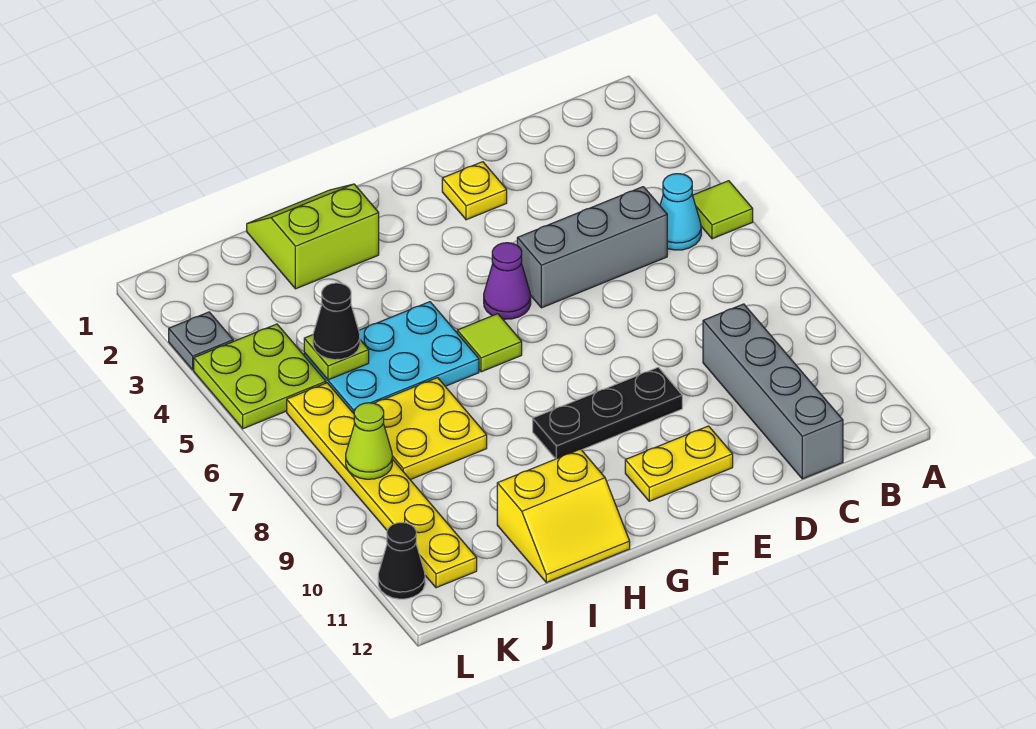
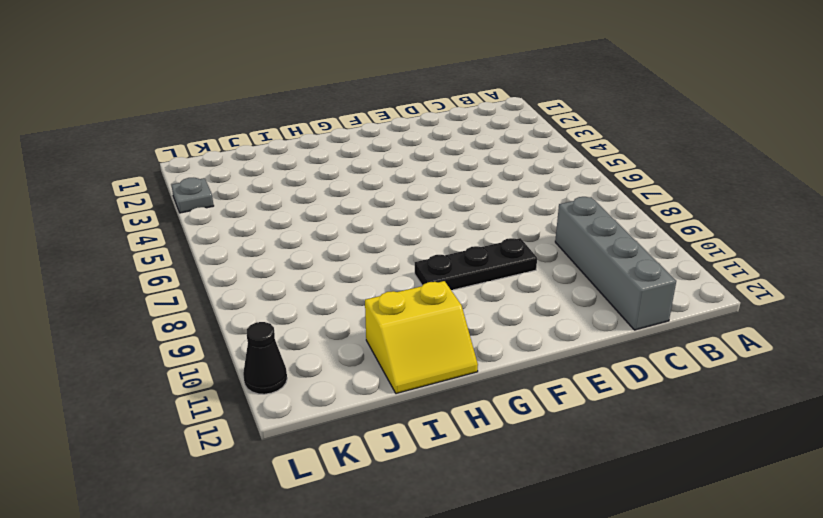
none -> lime tile A5 level 1
none -> cyan cone B5 level 1
none -> grey brick C5:E5 level 1

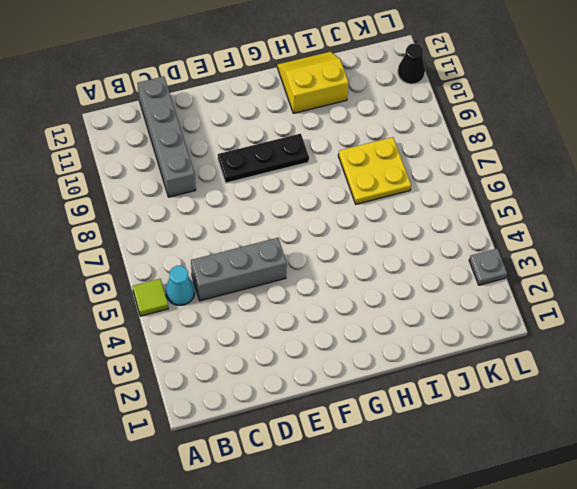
none -> yellow plate E2 level 1
none -> yellow plate E11:F11 level 1
none -> purple cone F5 level 1

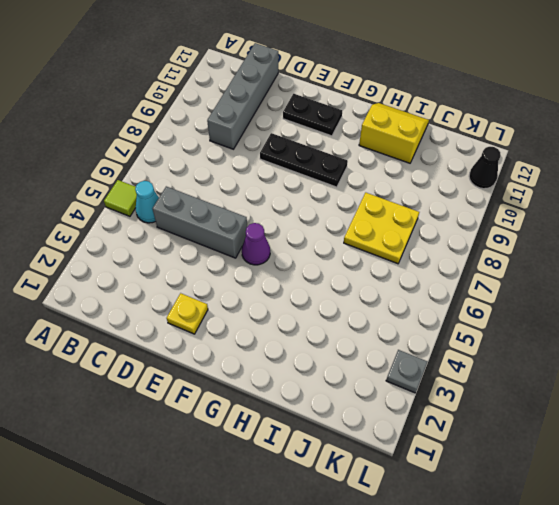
black plate E11:F11 level 1 -> yellow plate E11:F11 level 1
none -> lime tile G6 level 1
none -> lime slope H1:I2 level 1 top 2
none -> cyan plate H5:J6 level 1

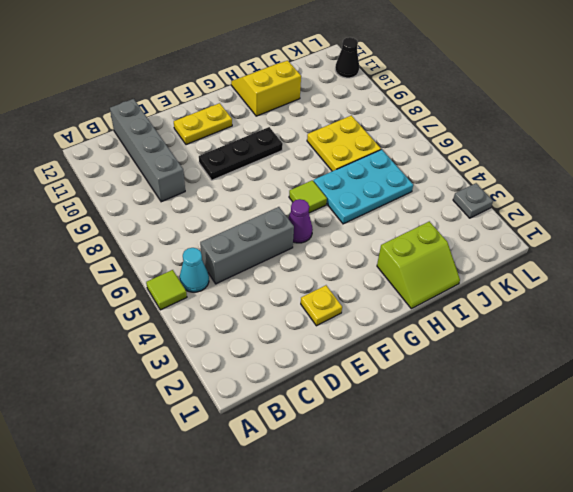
none -> lime plate K4:L5 level 1
none -> yellow plate K6:K11 level 1
none -> lime plate J5 level 2

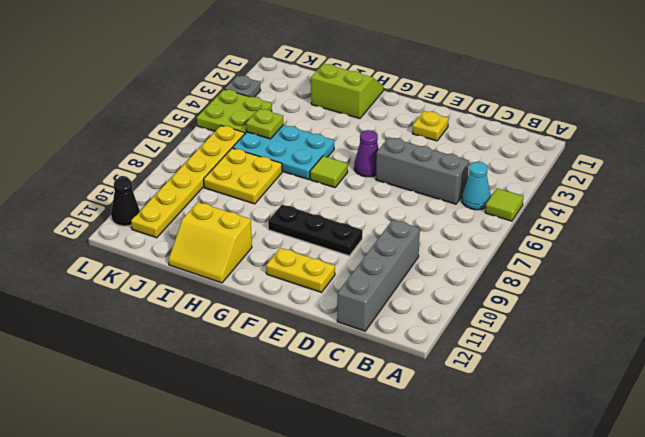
none -> lime cone K8 level 2
none -> black cone J5 level 3

